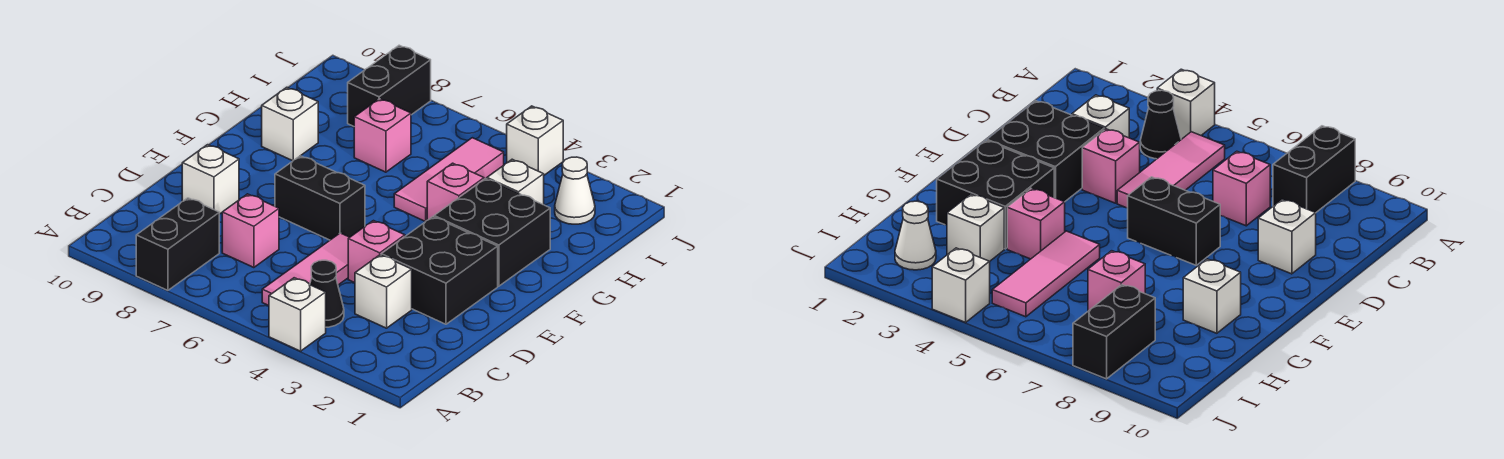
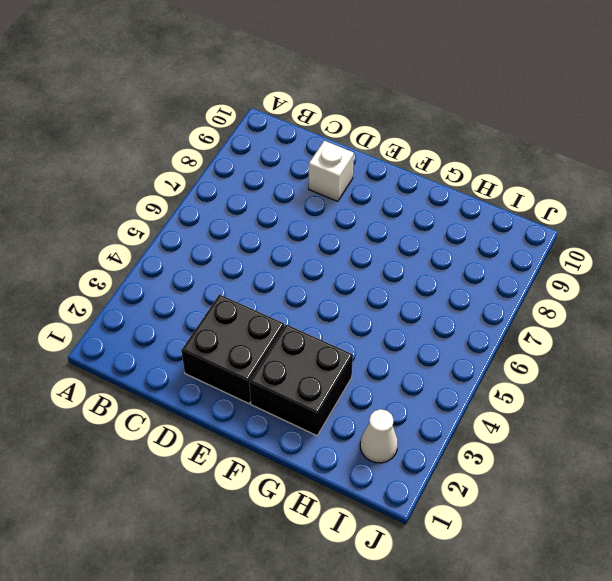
none -> white brick A4 level 1
none -> black brick A8:B8 level 1
none -> black cone B4 level 1

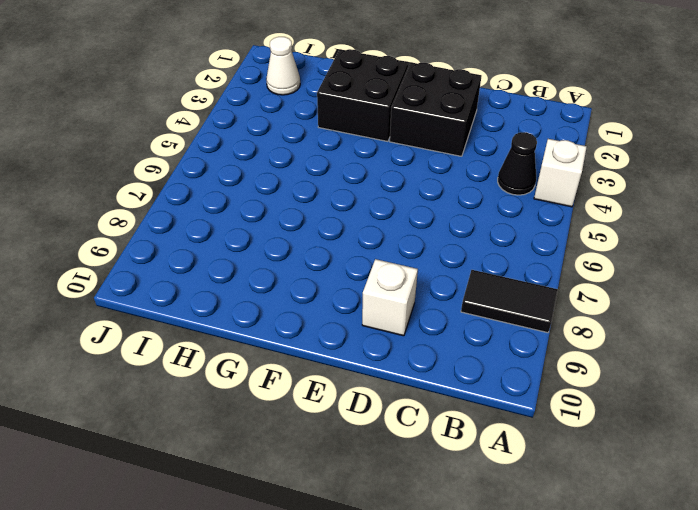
black tile A8:B8 level 1 -> black brick A8:B8 level 1
none -> pink tile B5:D5 level 1
none -> white brick C3 level 1
none -> pink brick C7 level 1

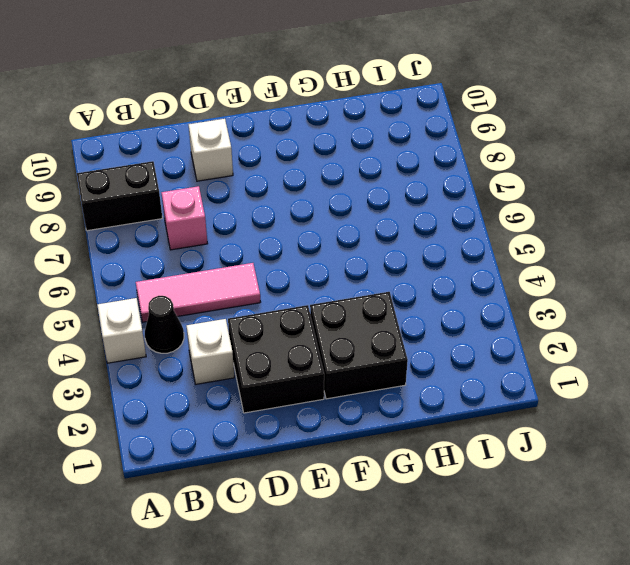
none -> pink brick D4 level 1
none -> black brick E6:E7 level 1
none -> pink brick G4 level 1

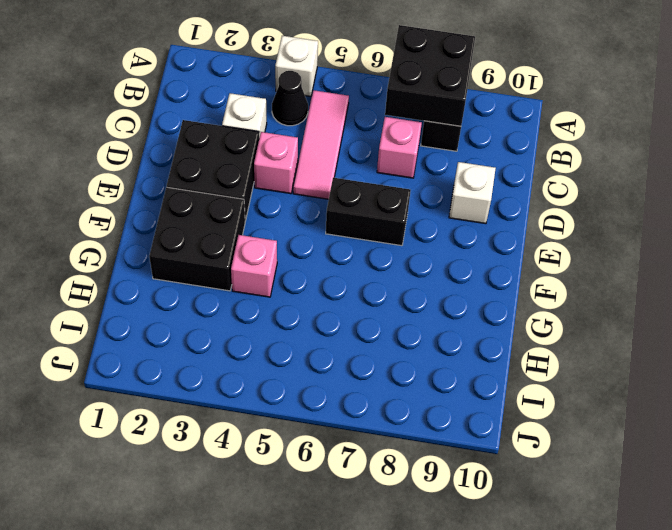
black brick A7:B8 level 2 -> none
none -> pink tile G5:I5 level 1
none -> white brick G9 level 1
none -> white brick H3 level 1

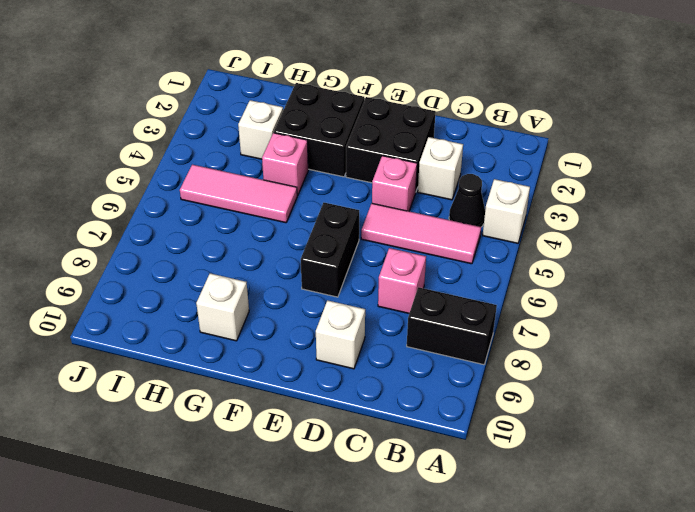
none -> pink brick H7 level 1
none -> white cone I2 level 1
none -> black brick I8:J8 level 1

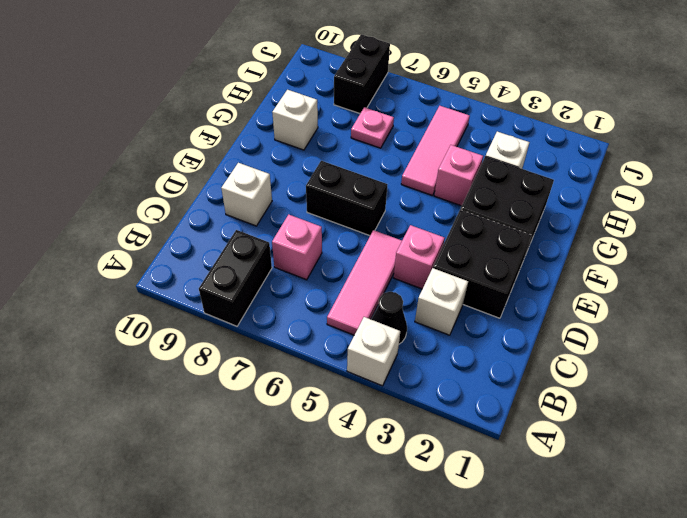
pink plate H7 level 1 -> pink brick H7 level 1
none -> white cone I2 level 1
none -> white brick J4 level 1

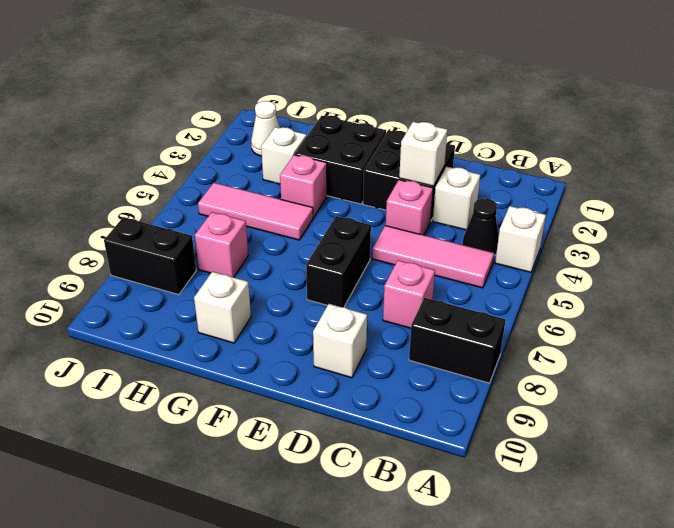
white brick D3 level 2 -> white brick J4 level 1

